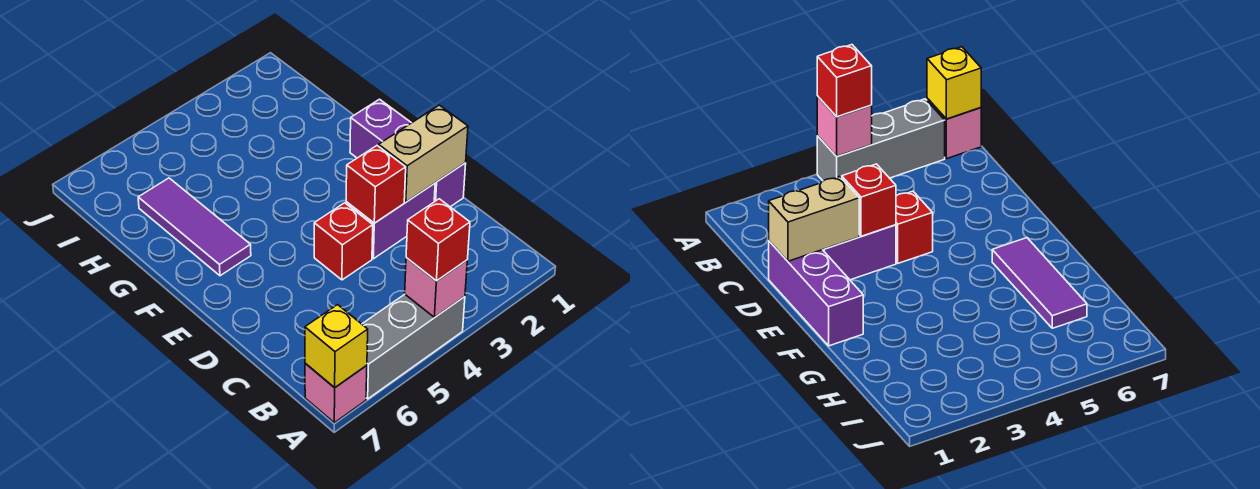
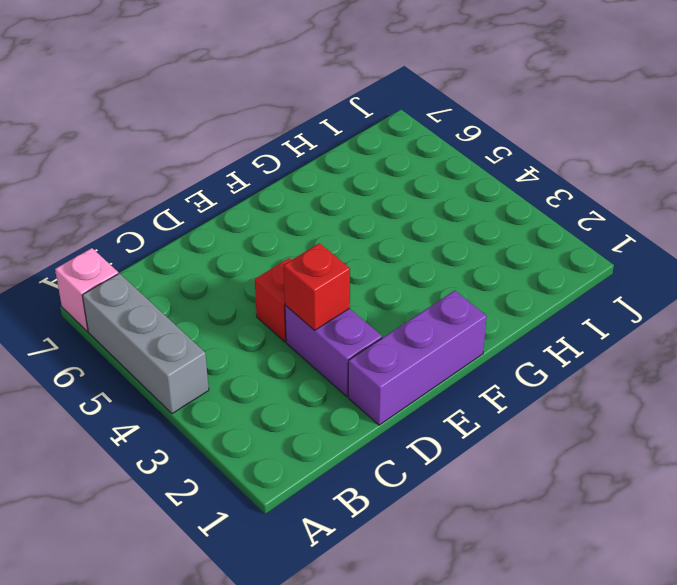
none -> purple tile F6:H6 level 1
none -> pink brick A4 level 2

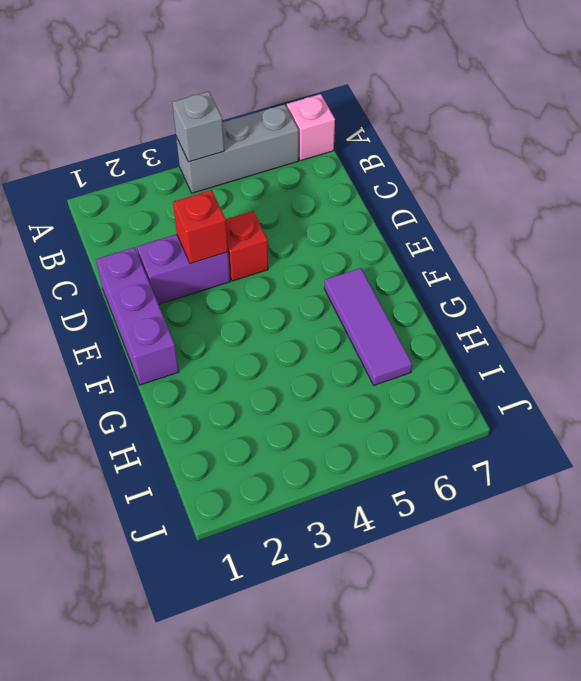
grey brick A4 level 2 -> pink brick A4 level 2
none -> yellow brick A7 level 2
none -> tan brick D1:D2 level 2

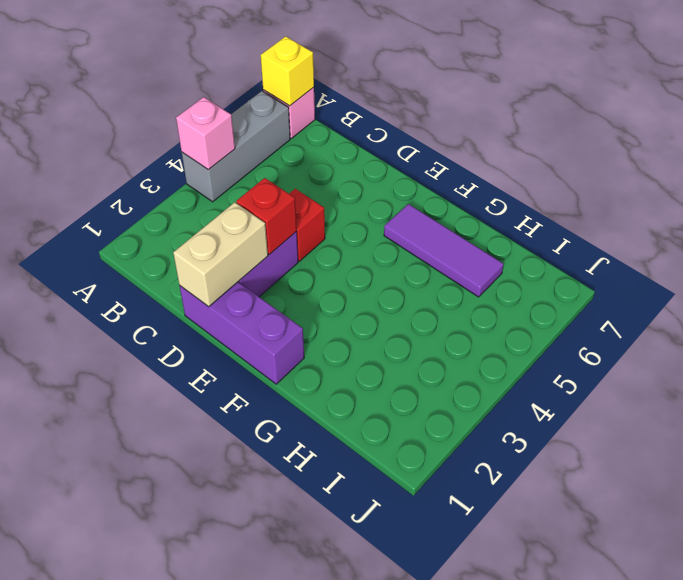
none -> red brick A4 level 3

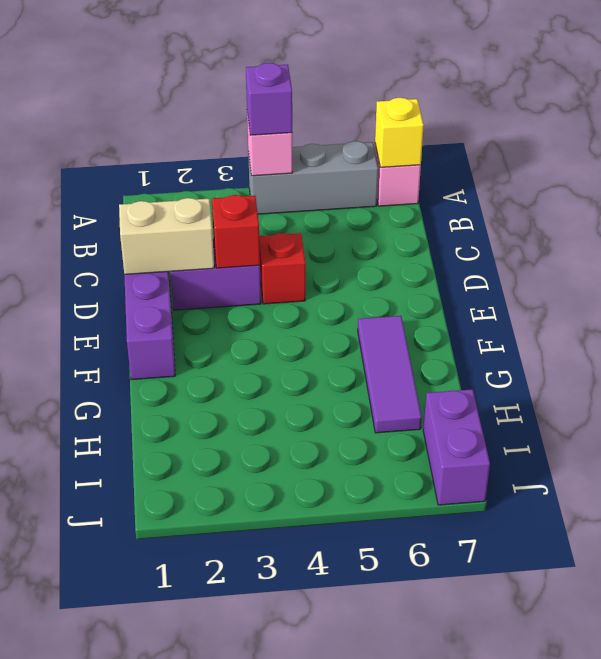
purple brick A4 level 3 -> red brick A4 level 3
purple brick I7:J7 level 1 -> none

